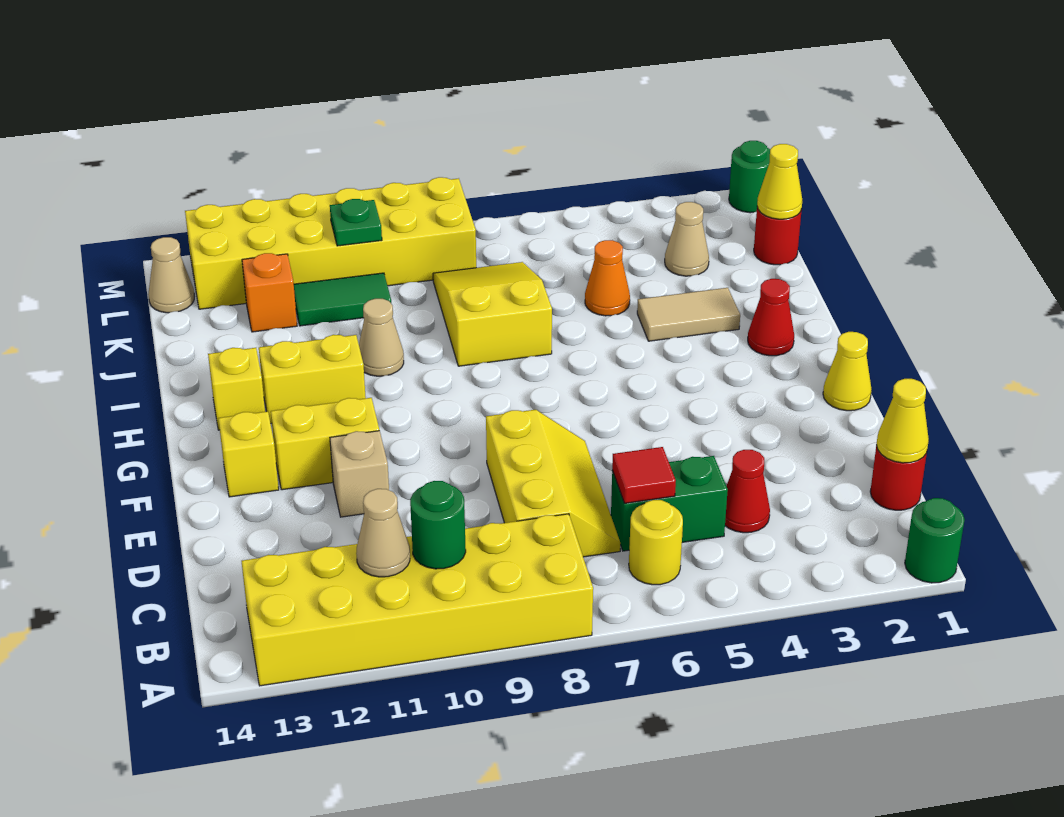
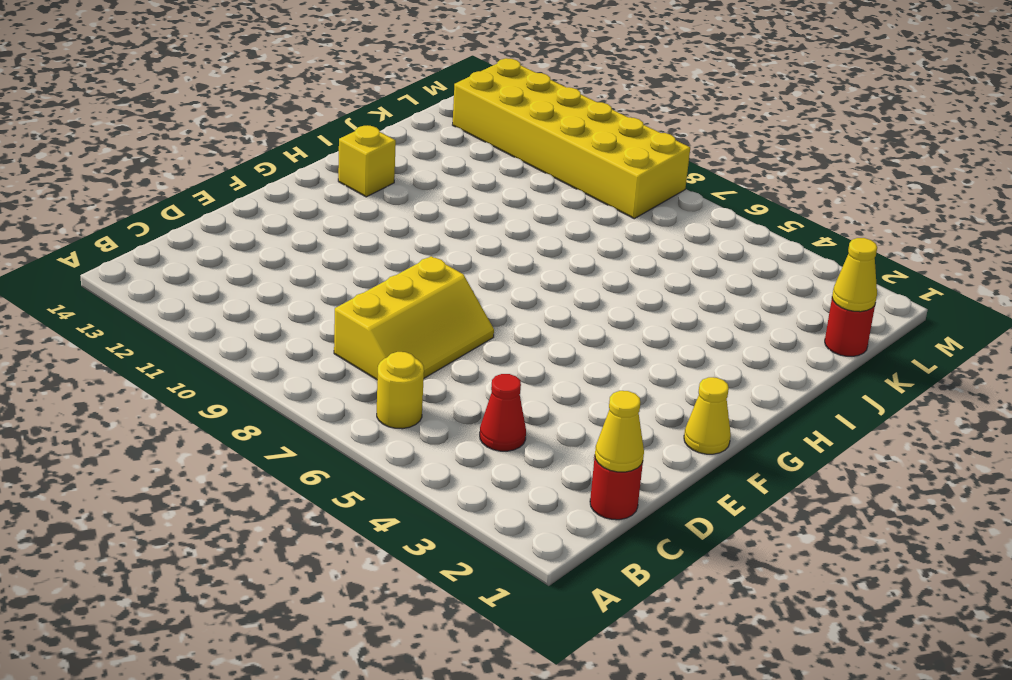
none -> green round brick A1 level 1
none -> yellow brick A8:B13 level 1
none -> green brick C5:C6 level 1
none -> tan brick E11 level 1

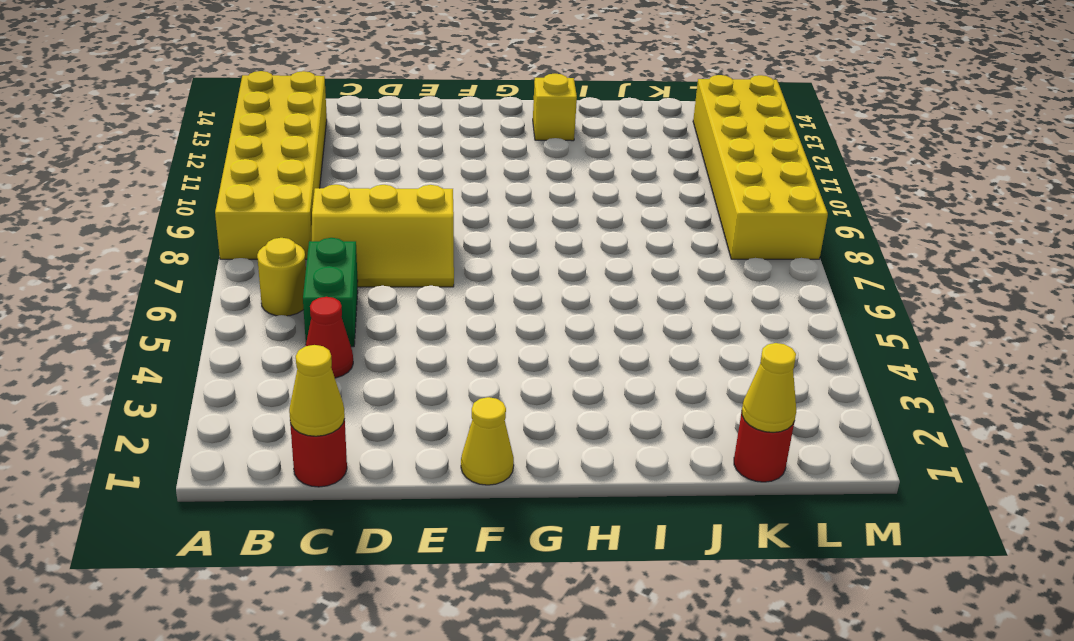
none -> green round brick A1 level 1
none -> tan brick E11 level 1
none -> yellow brick F11:F12 level 1
none -> yellow brick F13 level 1

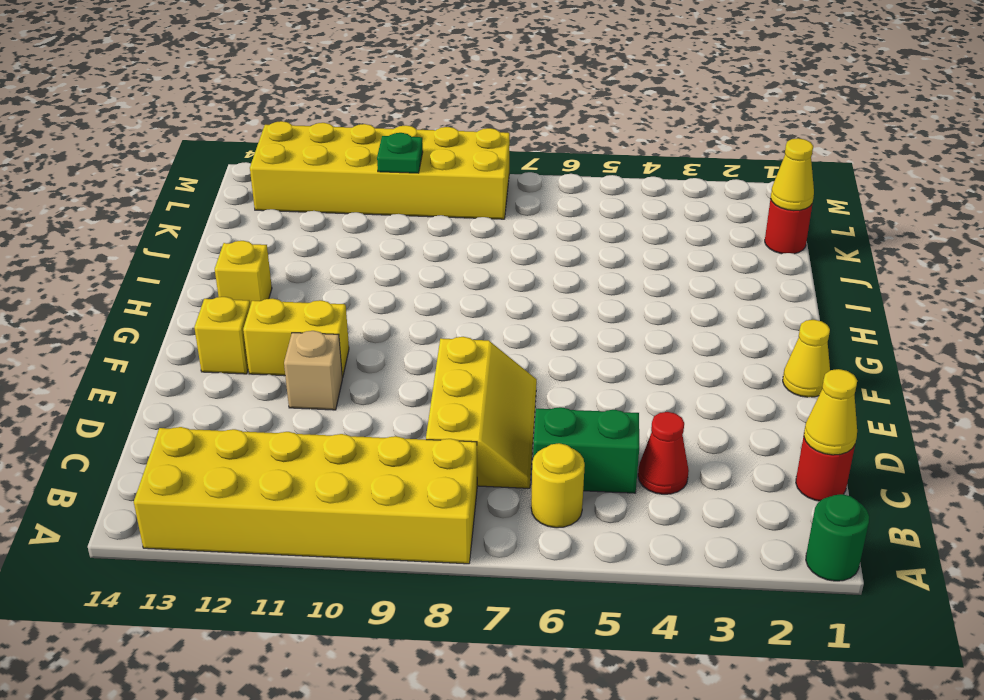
none -> red cone H2 level 1
none -> yellow brick H11:H12 level 1
none -> tan tile I3:I4 level 1
none -> yellow slope I7:K8 level 1 top I

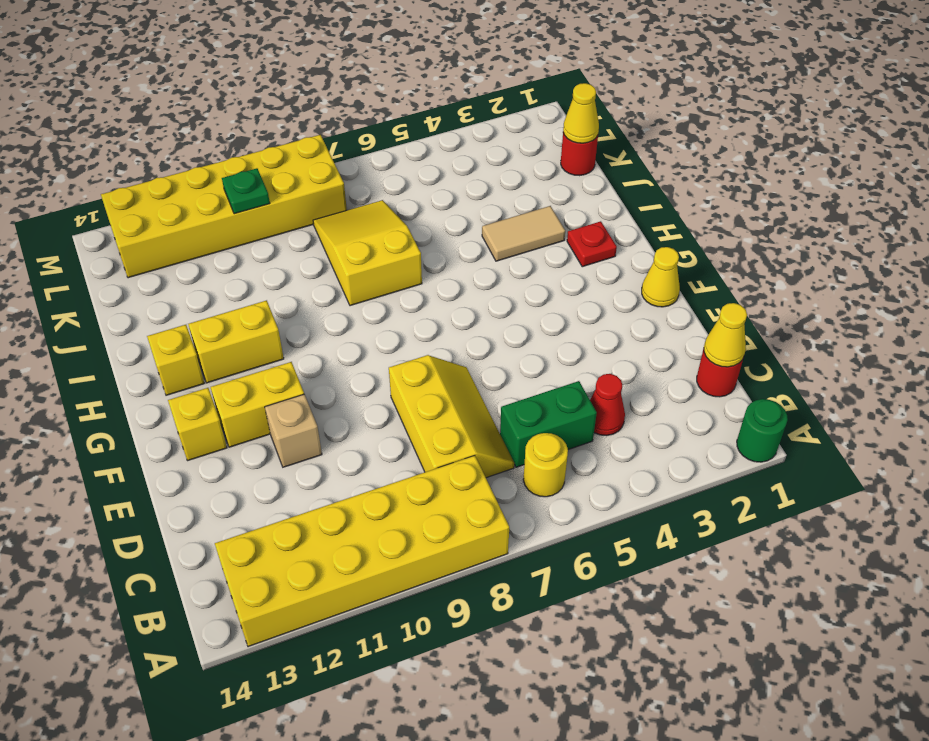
red plate H2 level 1 -> red cone H2 level 1
none -> tan cone I10 level 1
none -> orange cone J5 level 1
none -> tan cone K3 level 1
none -> green tile K10:K11 level 1

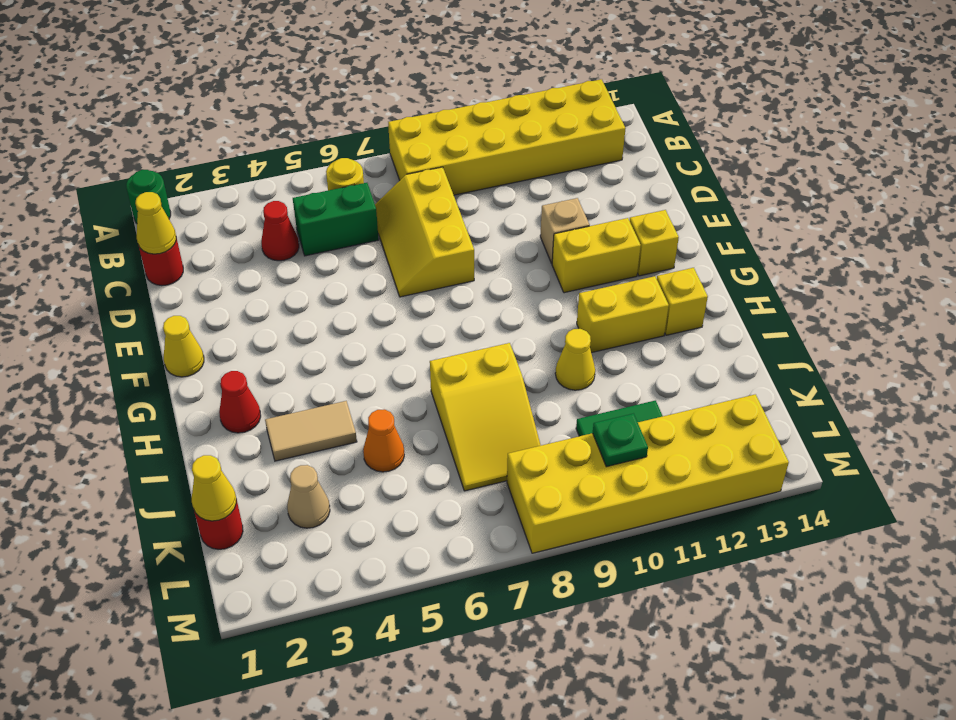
yellow cone I10 level 1 -> tan cone I10 level 1
none -> orange brick K12 level 1
none -> tan cone L14 level 1
none -> green round brick M1 level 1
none -> green round brick B10 level 2

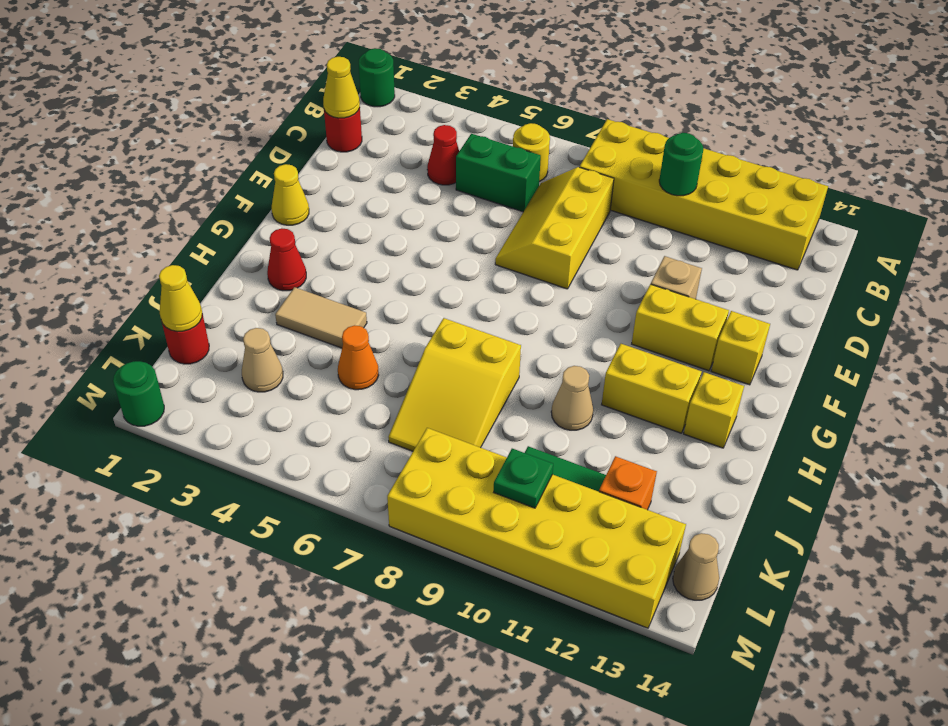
none -> tan cone B11 level 2
none -> red tile C6 level 2

